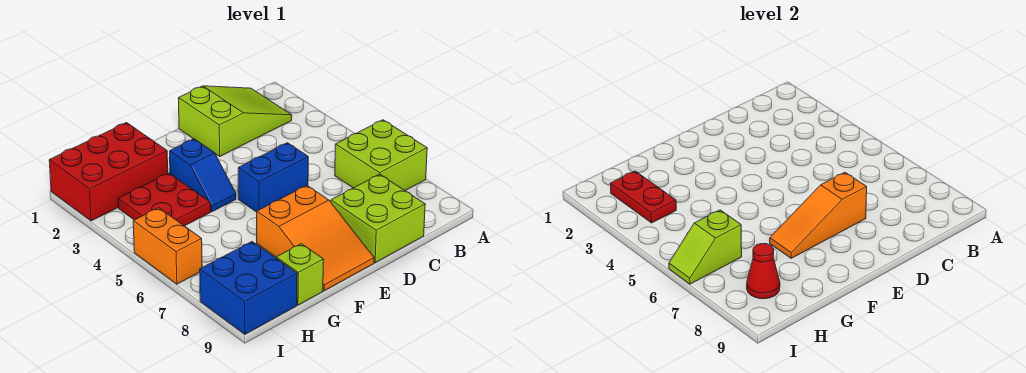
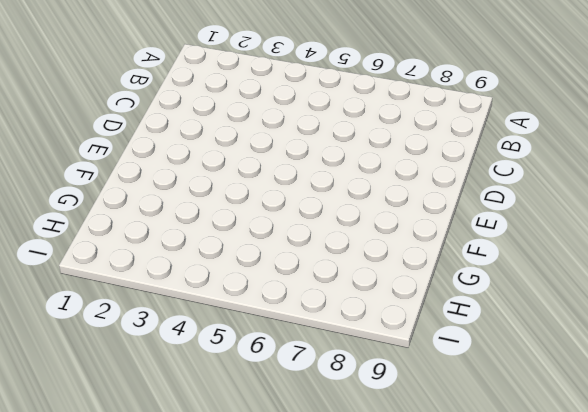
none -> lime brick A6:B7 level 1
none -> lime slope B1:D2 level 1 top D
none -> lime brick C8:D9 level 1

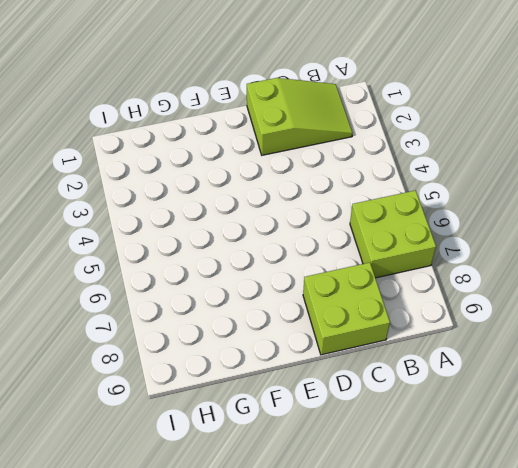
none -> blue brick D5:E5 level 1
none -> orange slope E7:F9 level 1 top 7
none -> blue slope F3:F4 level 1 top 3

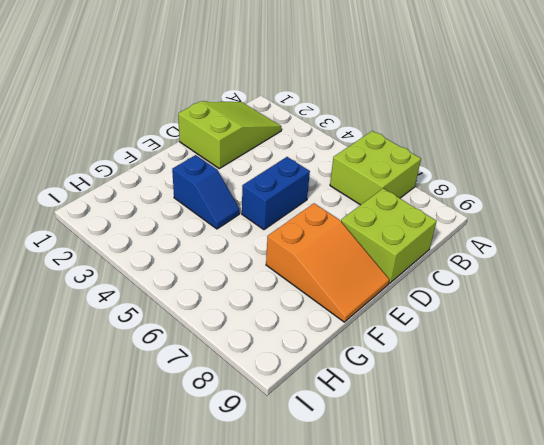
none -> red brick G1:I2 level 1
none -> red plate G3:H4 level 1
none -> lime brick G9 level 1

